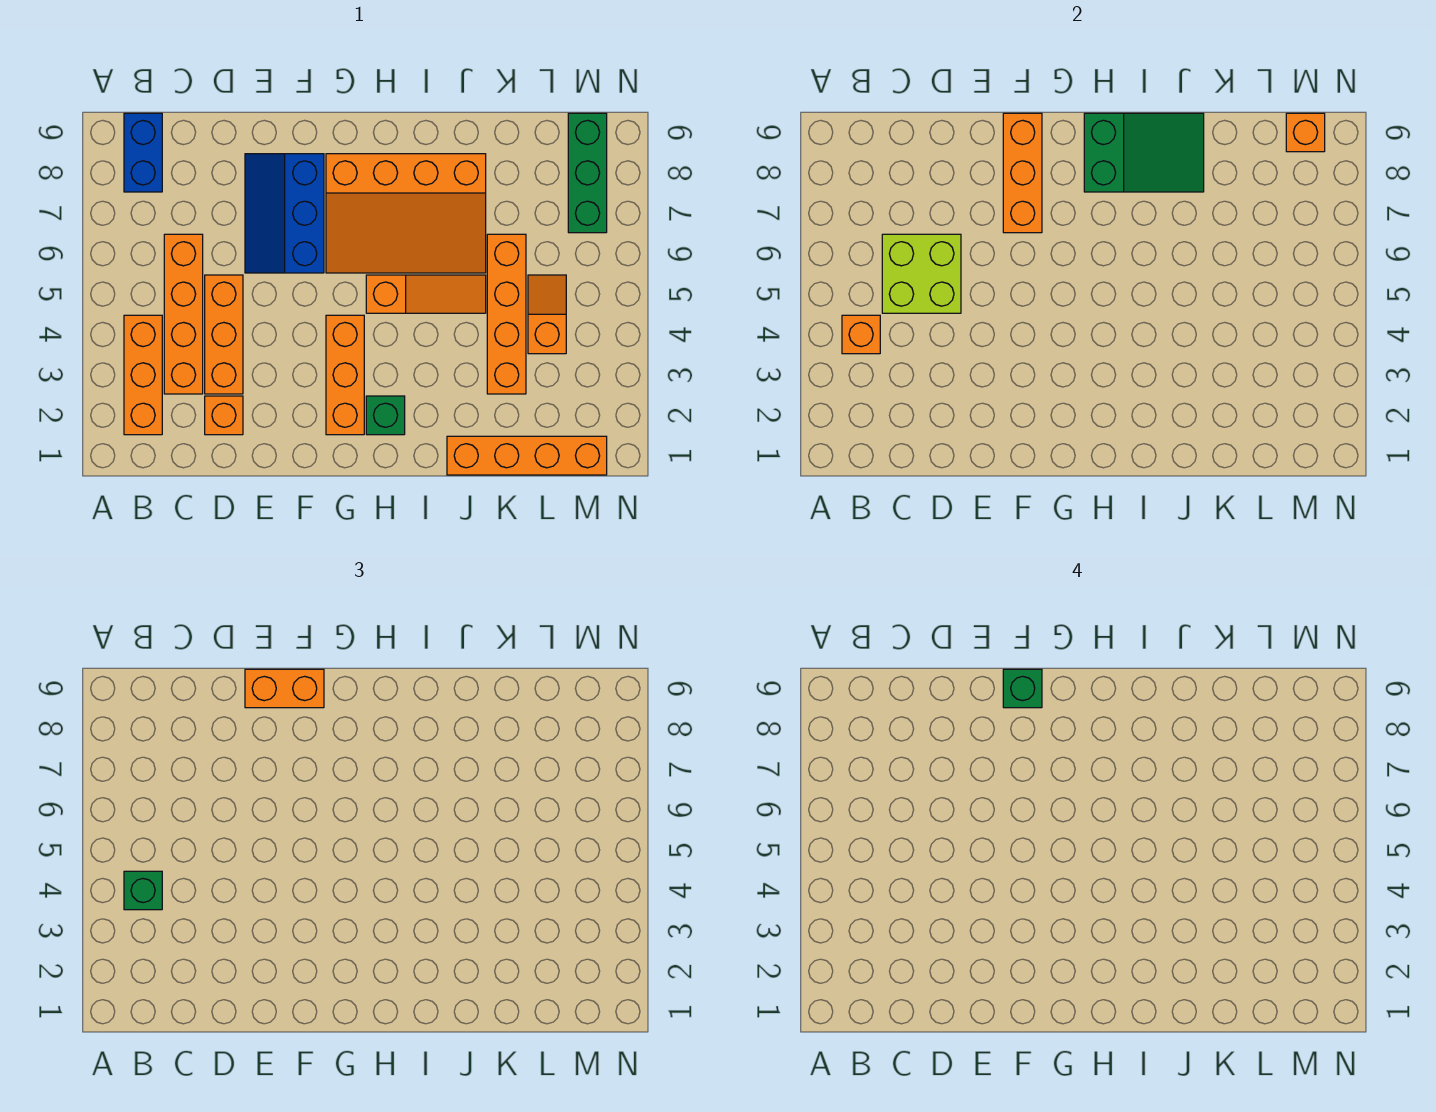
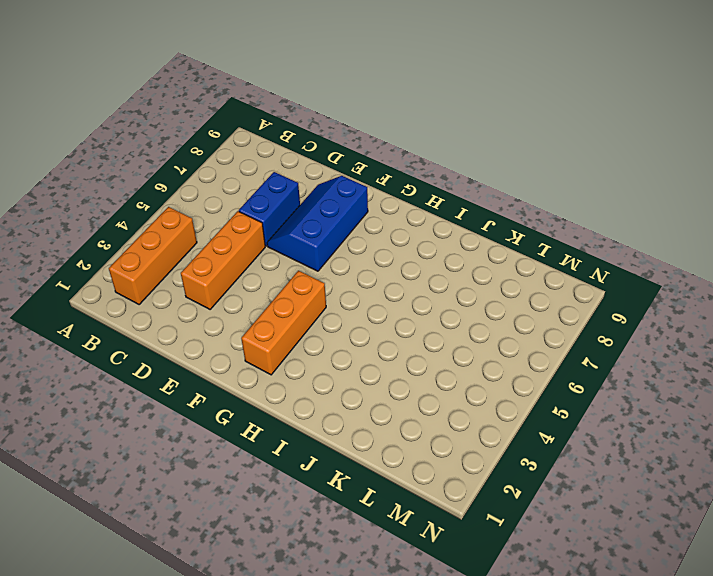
blue brick D6:D7 level 1 -> blue brick B8:B9 level 1
none -> orange brick C3:C6 level 1
none -> orange brick D2 level 1
none -> orange slope G6:J8 level 1 top 8

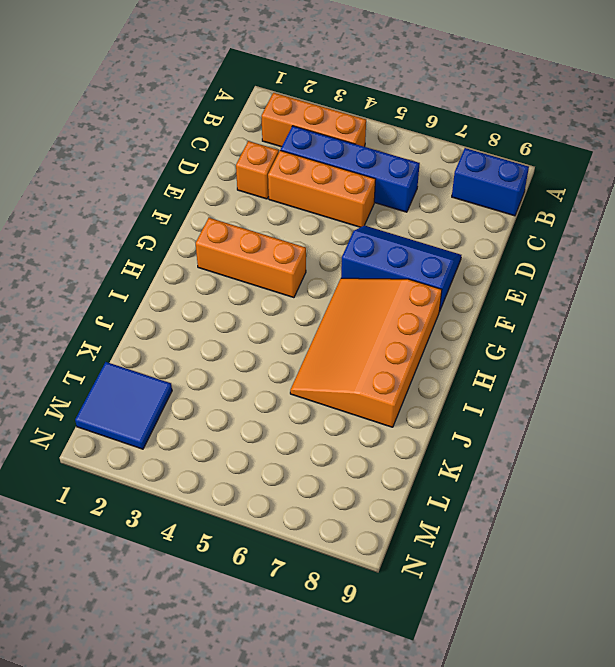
blue brick C3:C6 level 1 -> orange brick C3:C6 level 1
blue tile L1:M2 level 1 -> orange brick J1:M1 level 1
none -> green brick H2 level 1
none -> orange slope H5:J5 level 1 top H
none -> orange brick K3:K6 level 1

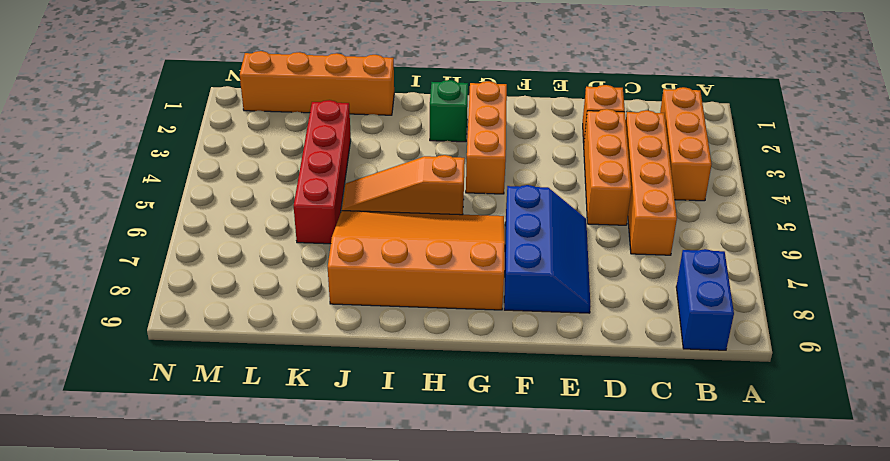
red brick K3:K6 level 1 -> orange brick K3:K6 level 1
none -> orange slope L4:L5 level 1 top 4
none -> green brick M7:M9 level 1
none -> orange brick B4 level 2

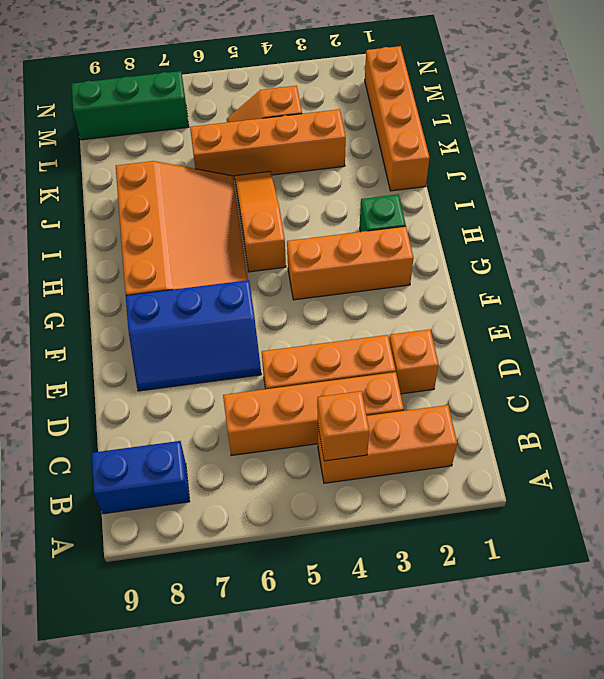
none -> lime brick C5:D6 level 2
none -> orange brick F7:F9 level 2
none -> green slope H8:J9 level 2 top H

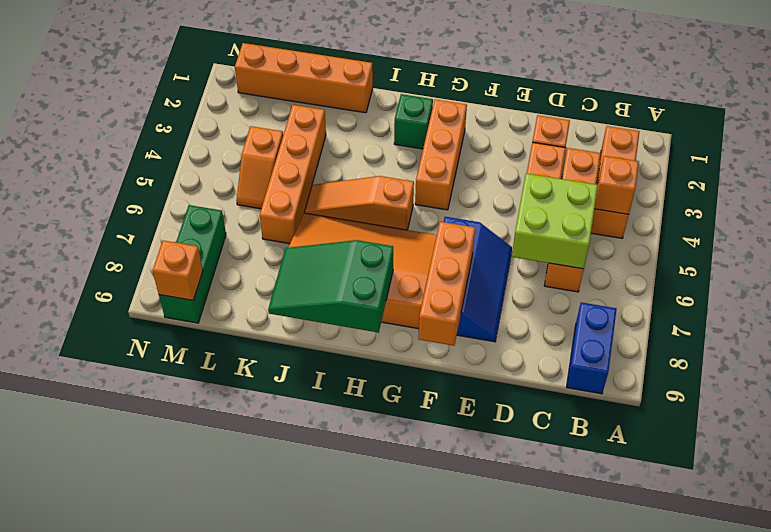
none -> green brick B4 level 3
none -> orange brick E9:F9 level 3
none -> green brick F9 level 4

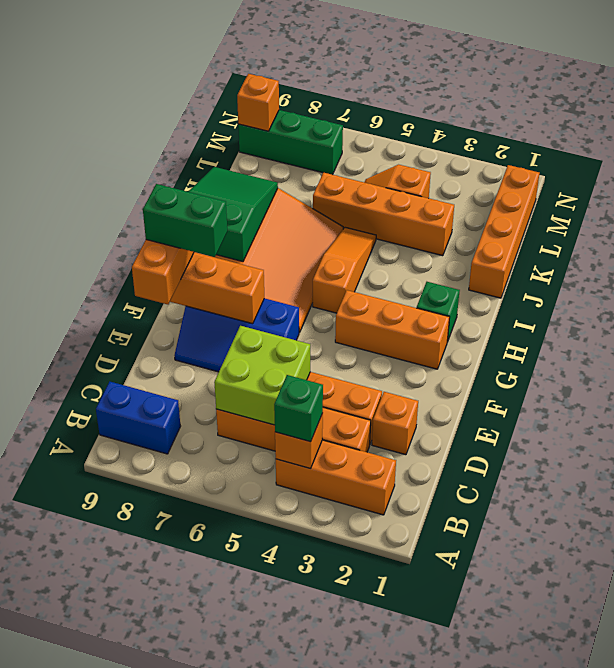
green brick F8:F9 level 4 -> green brick F9 level 4

